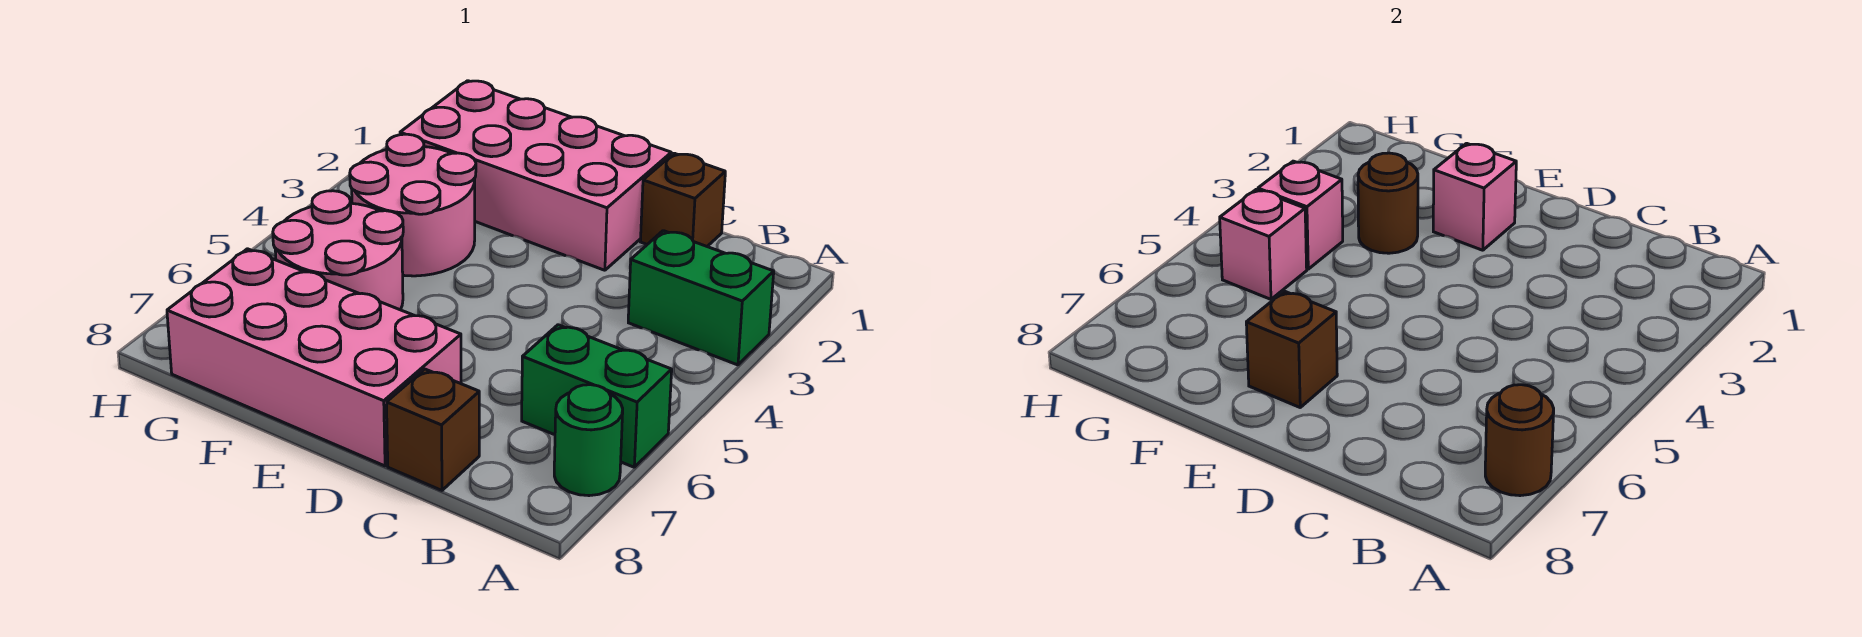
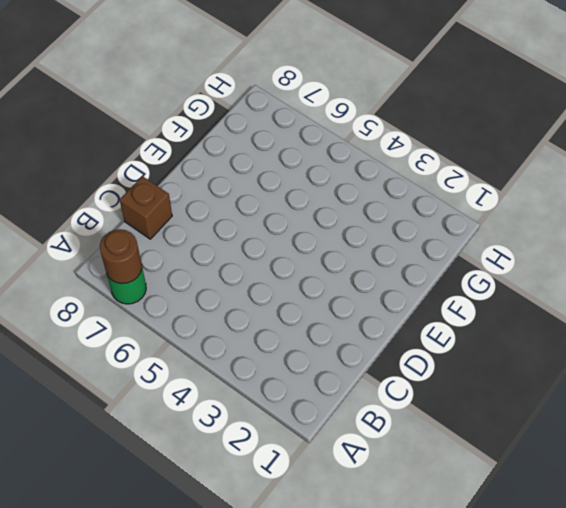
none -> green brick A3:B3 level 1
none -> green brick A6:B6 level 1
none -> brown brick C1 level 1

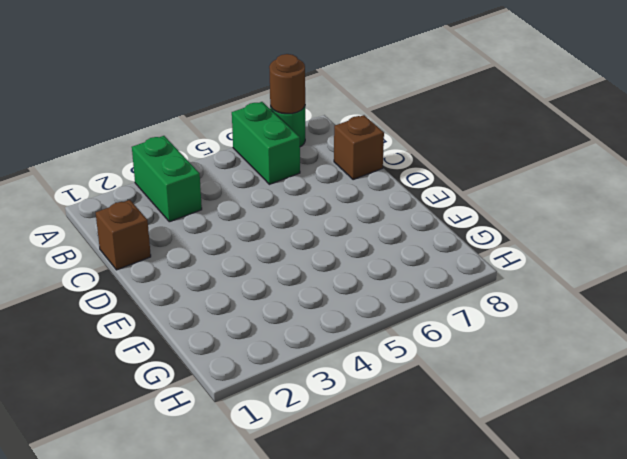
none -> pink brick D1:G2 level 1
none -> pink brick D7:G8 level 1
none -> pink round brick F3:G4 level 1

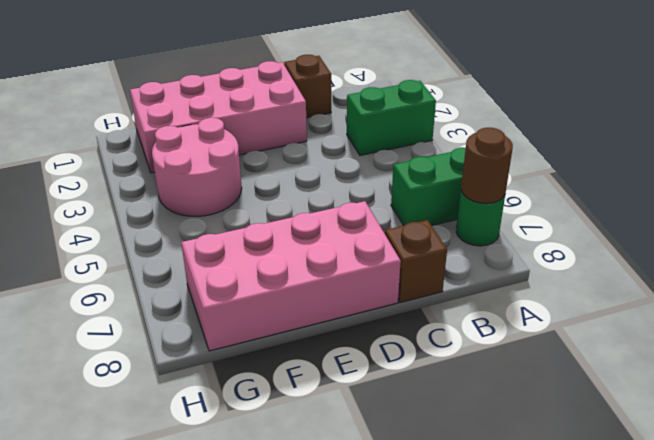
none -> pink round brick F5:G6 level 1
none -> pink brick E2 level 2
none -> brown brick E7 level 2

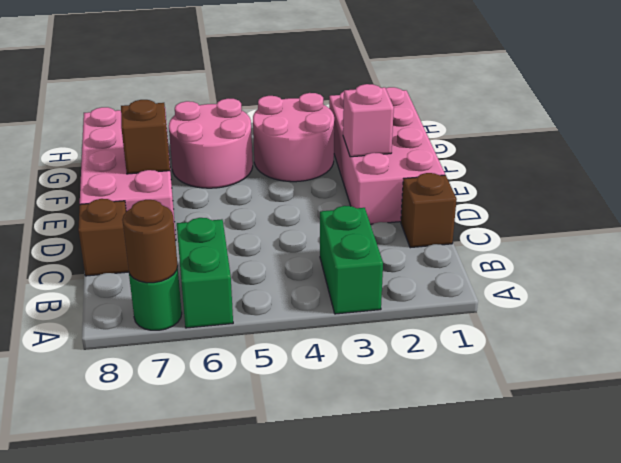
none -> brown round brick F3 level 2
none -> pink brick G4 level 2
none -> pink brick G5 level 2

